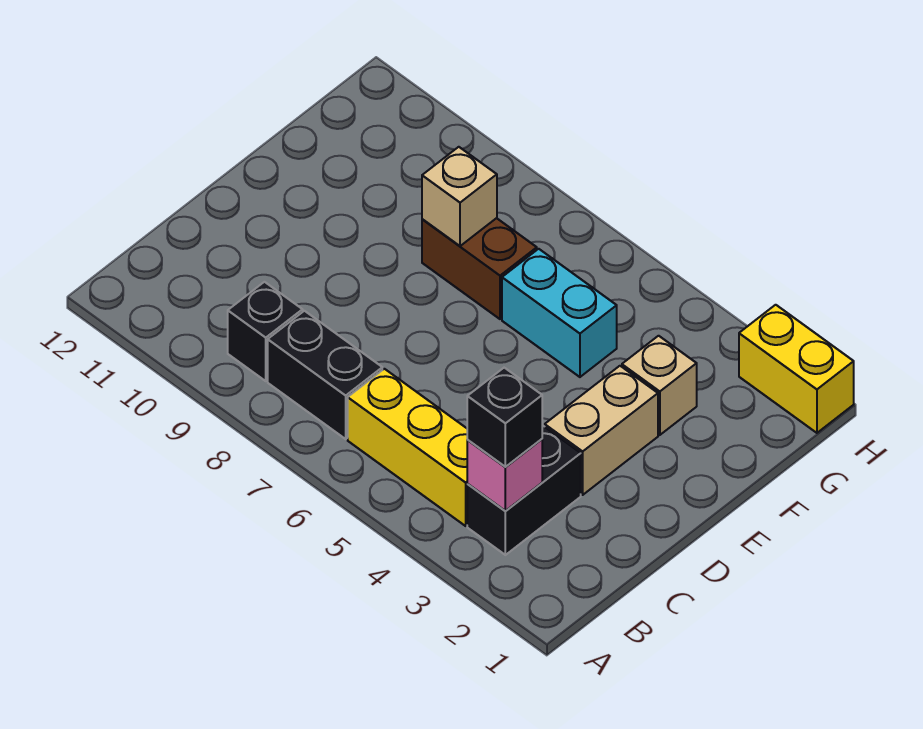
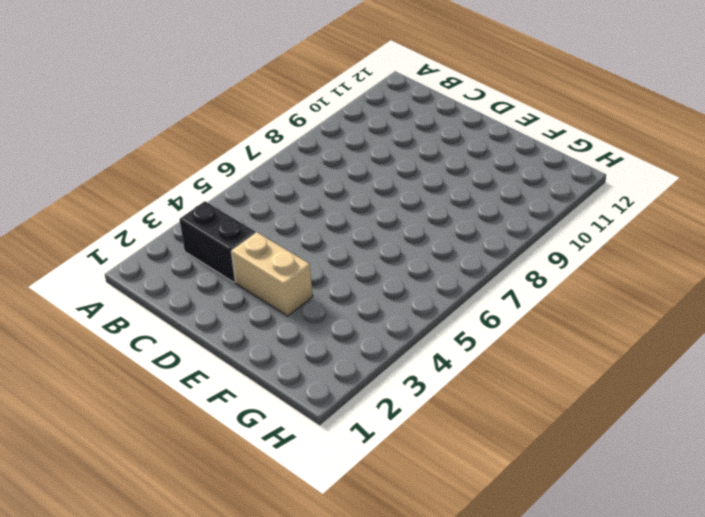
none -> yellow brick B4:B6 level 1
none -> black brick B7:B8 level 1
none -> black brick B9 level 1

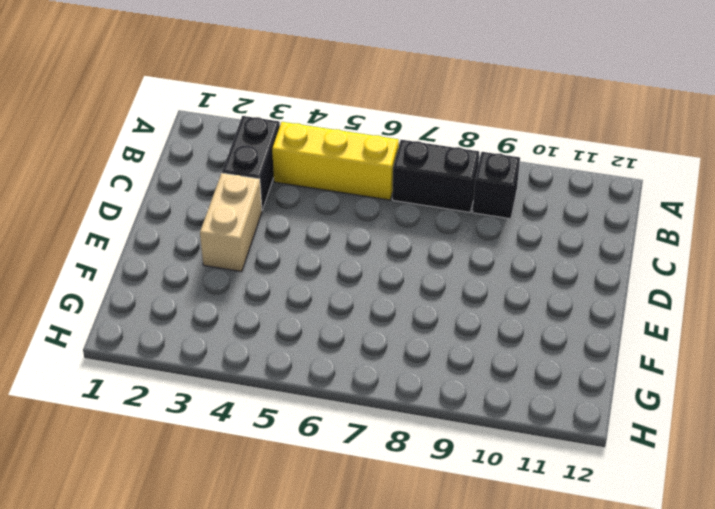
none -> tan brick F3 level 1
none -> cyan brick F5:F6 level 1
none -> brown brick F7:F8 level 1

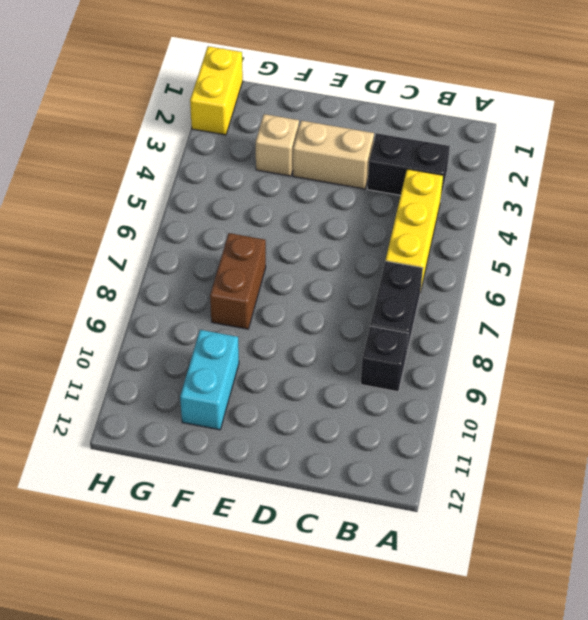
cyan brick F10:F11 level 1 -> cyan brick F5:F6 level 1
none -> pink brick B3 level 2
none -> tan brick F8 level 2
none -> black brick B3 level 3

